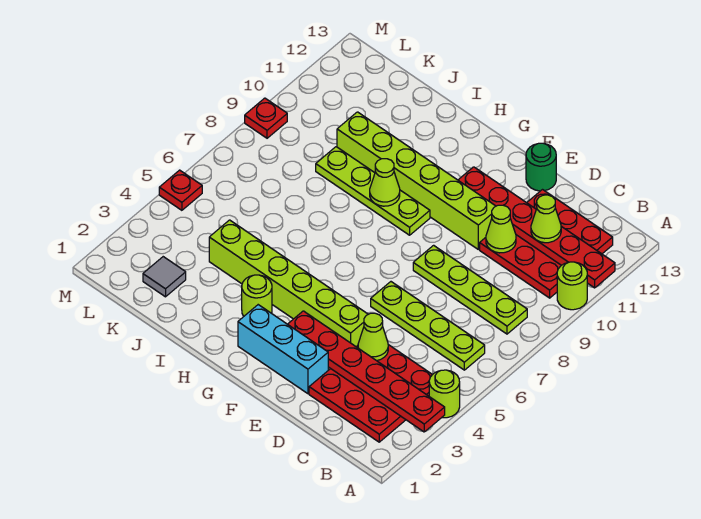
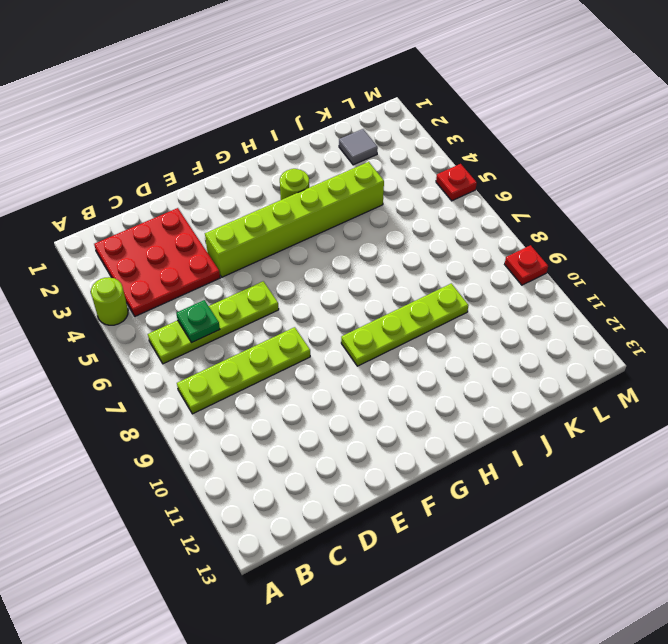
green plate C6 level 2 -> none
none -> lime round brick A10 level 1
none -> red plate B10:D12 level 1
none -> cyan brick E2:G2 level 1

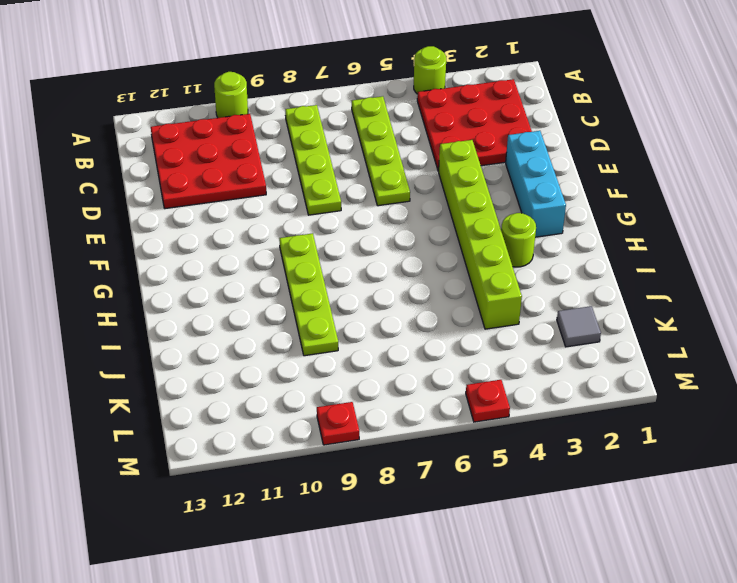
none -> lime brick E10:J10 level 1
none -> green round brick E13 level 1
none -> red plate A3:F3 level 2

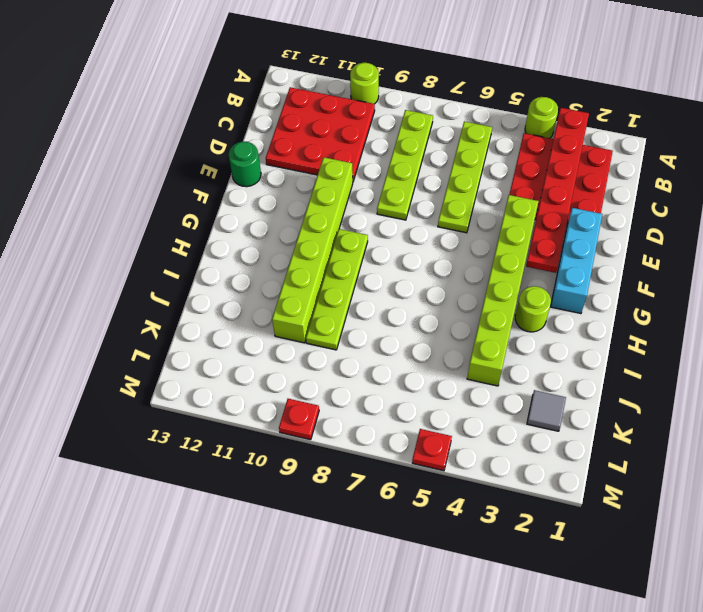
none -> red plate A11:F11 level 2
none -> lime cone D4 level 2
none -> lime cone D10 level 2

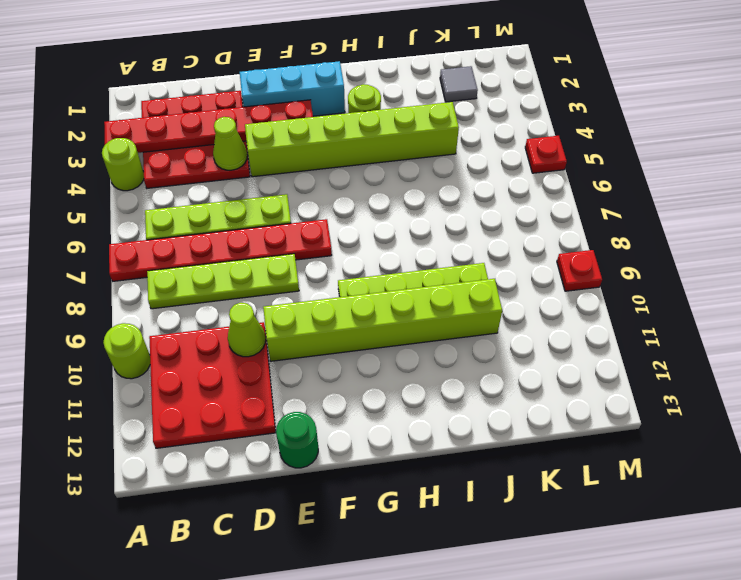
red plate A7:F7 level 1 -> red plate A11:F11 level 2
none -> lime cone H9 level 2
none -> lime cone C11 level 3

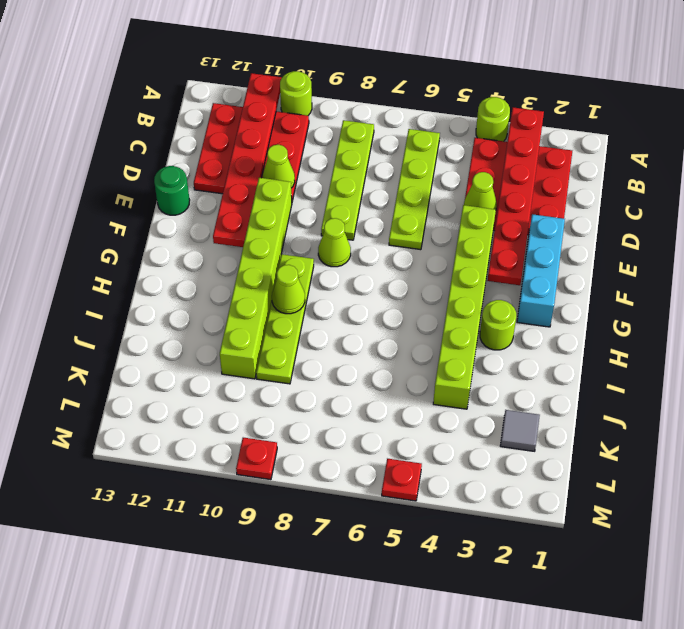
lime cone F8 level 1 -> lime cone C11 level 3

